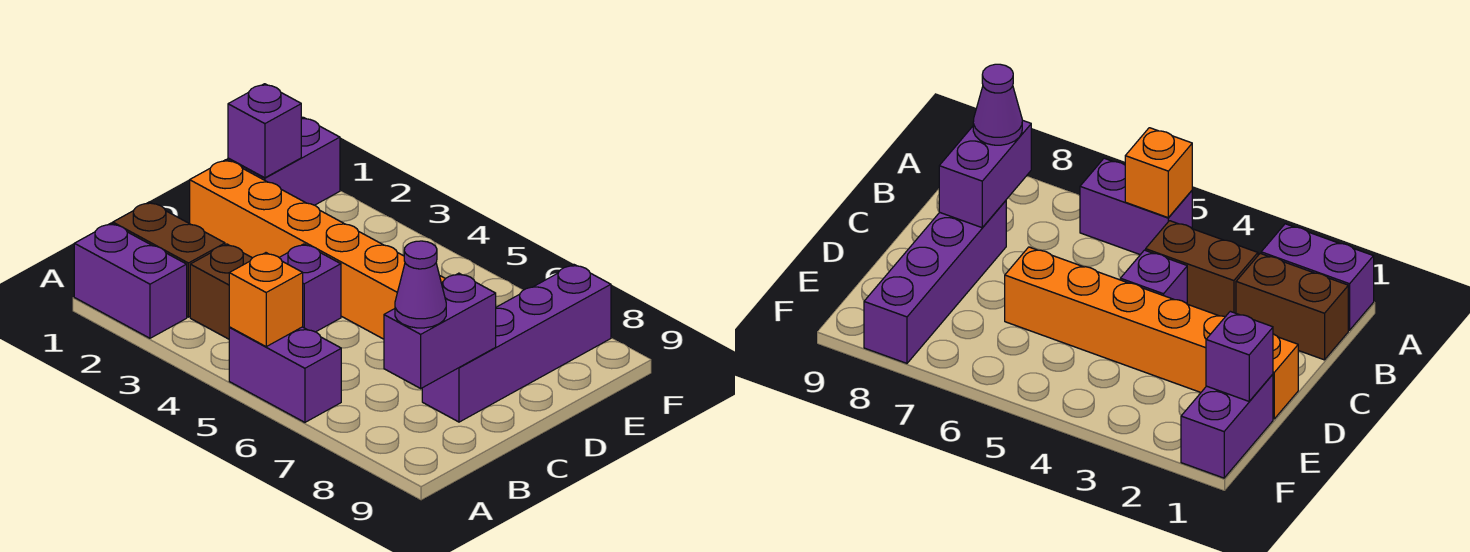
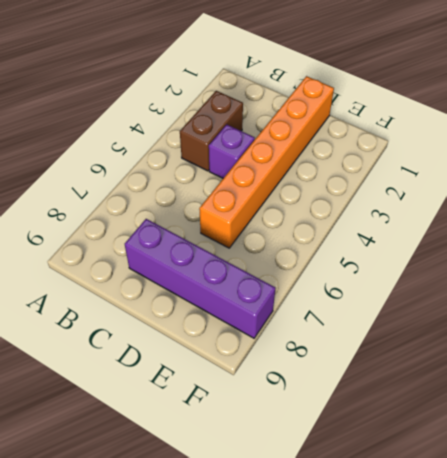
none -> purple brick A1:A2 level 1
none -> purple brick A5:A6 level 1
none -> brown brick B1:B2 level 1

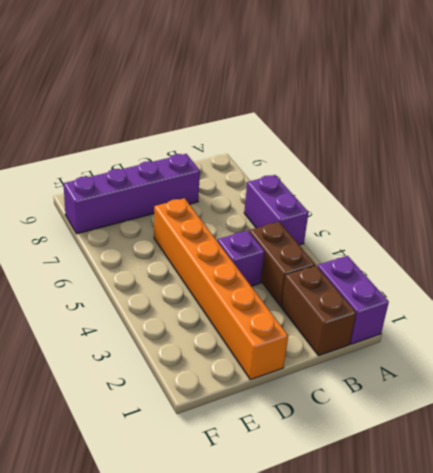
none -> purple brick E1:F1 level 1
none -> orange brick A5 level 2
none -> purple brick B8:C8 level 2

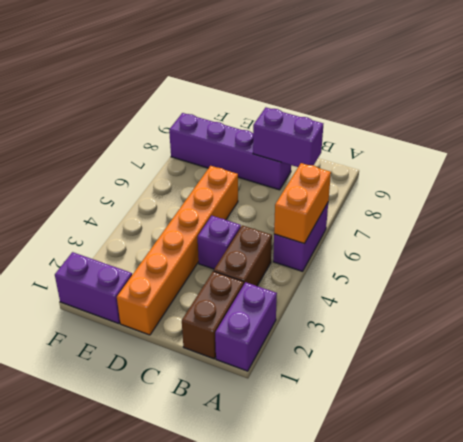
orange brick A5:A6 level 2 -> orange brick A5 level 2
none -> purple brick E1 level 2
none -> purple cone B8 level 3

